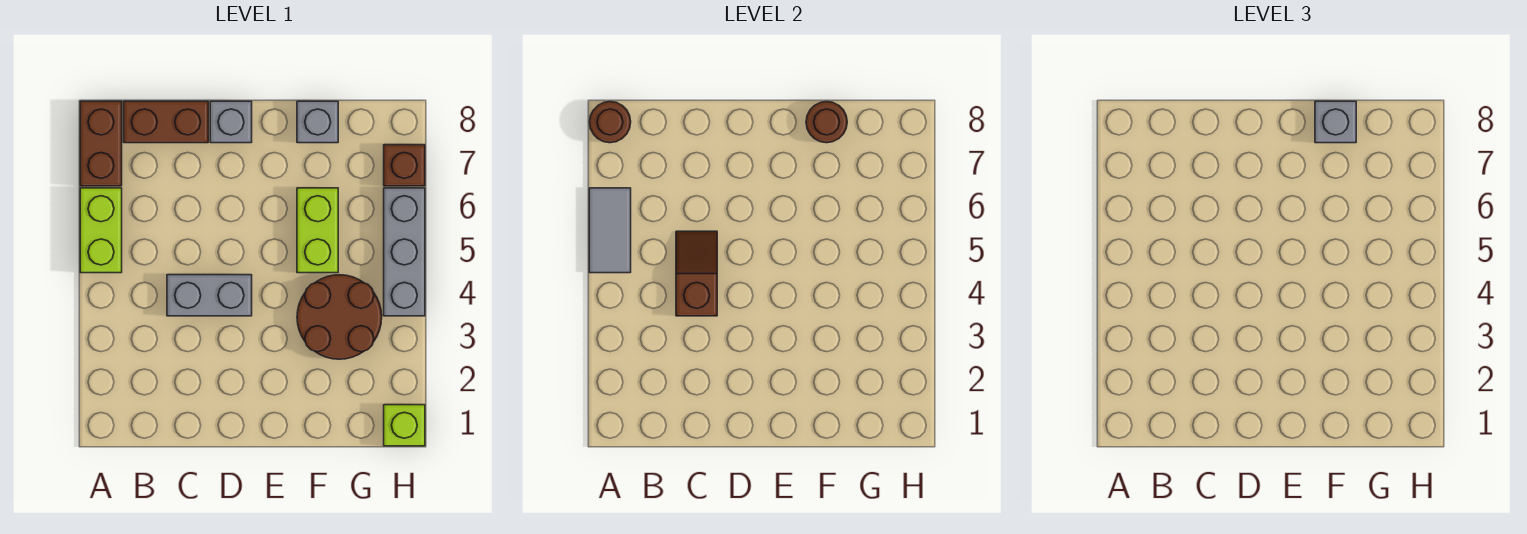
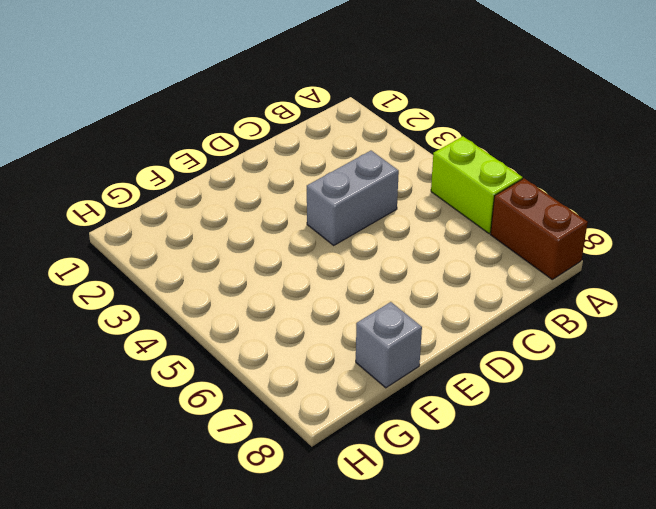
none -> brown brick B8:C8 level 1
none -> grey brick D8 level 1
none -> brown round brick F3:G4 level 1

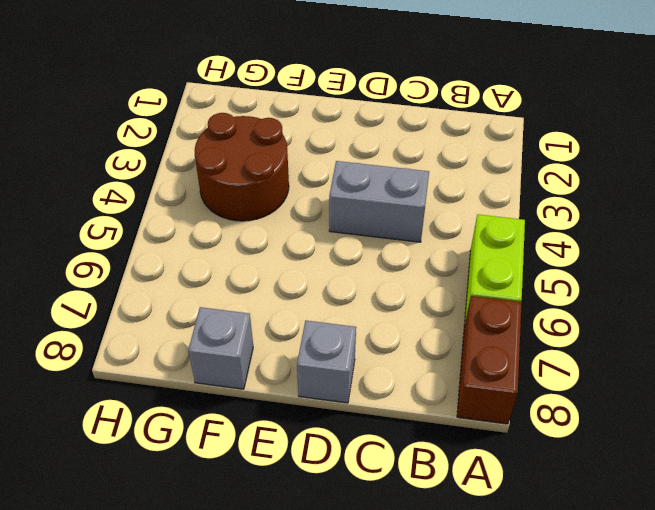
none -> brown brick B8:C8 level 1
none -> lime brick F5:F6 level 1
none -> lime brick H1 level 1

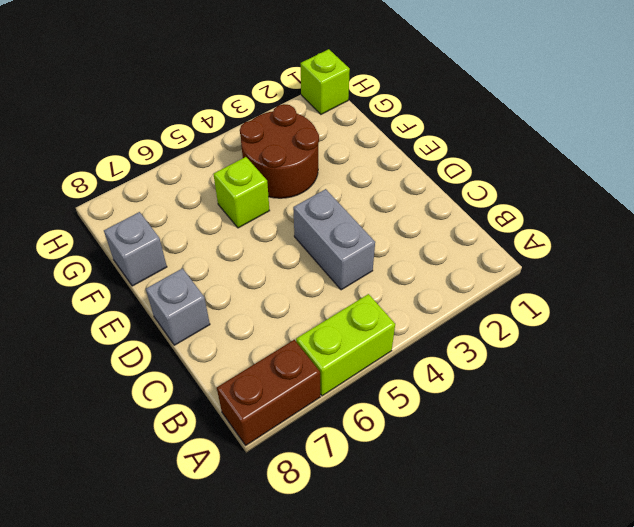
lime brick F5 level 1 -> lime brick F5:F6 level 1
none -> brown brick B8:C8 level 1
none -> grey brick H4:H6 level 1
none -> brown brick H7 level 1

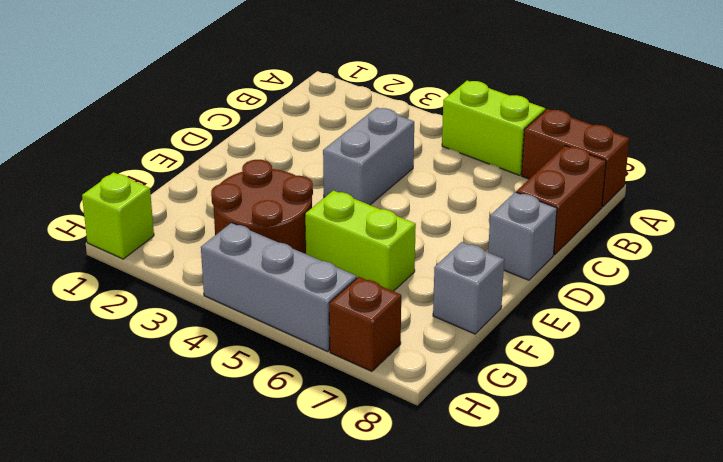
none -> grey tile A5:A6 level 2
none -> brown round brick A8 level 2
none -> brown slope C4:C5 level 2 top 4

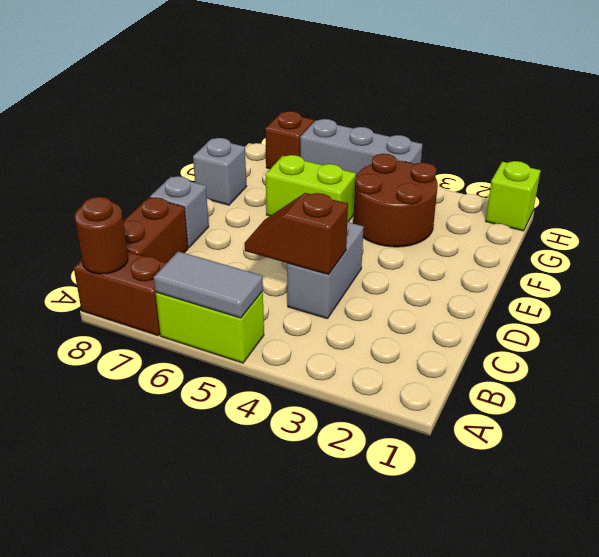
none -> brown round brick F8 level 2
none -> grey brick F8 level 3

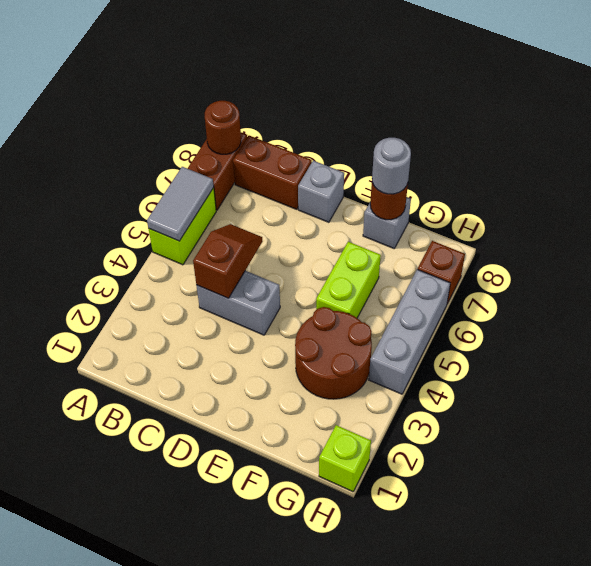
grey round brick F8 level 3 -> grey brick F8 level 3

